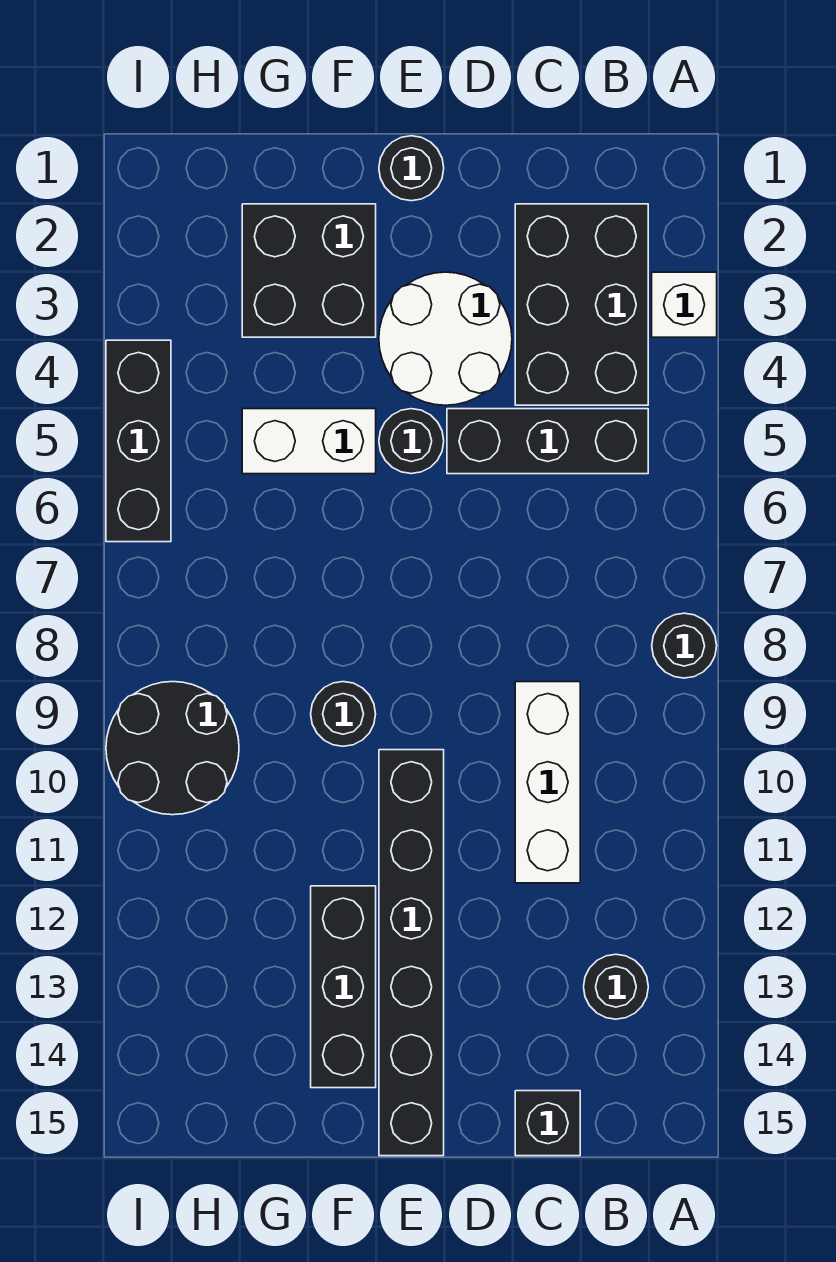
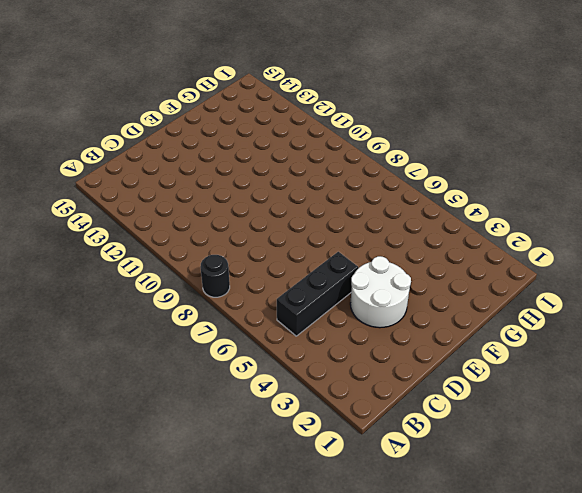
none -> white brick A3 level 1
none -> black brick B2:C4 level 1
none -> black round brick B13 level 1

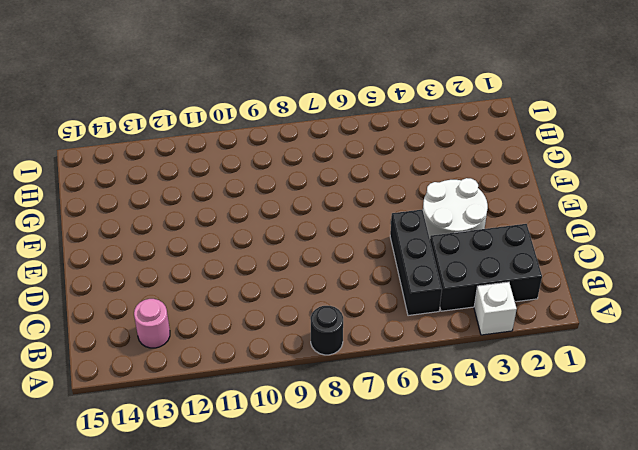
pink round brick B13 level 1 -> black round brick B13 level 1
none -> white brick C9:C11 level 1
none -> black brick C15 level 1
none -> black round brick E1 level 1

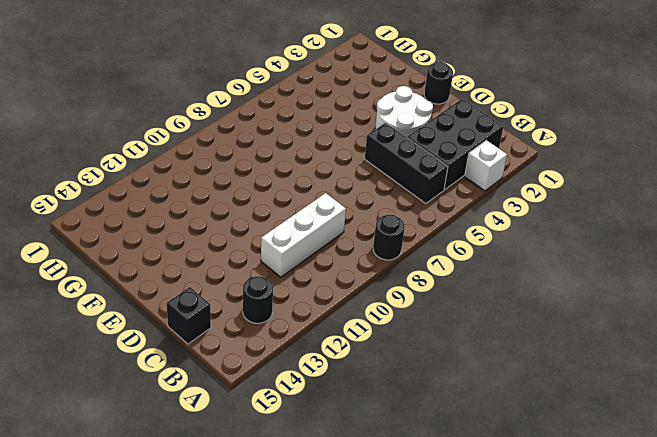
none -> black round brick E5 level 1
none -> black brick E10:E15 level 1
none -> black brick F2:G3 level 1

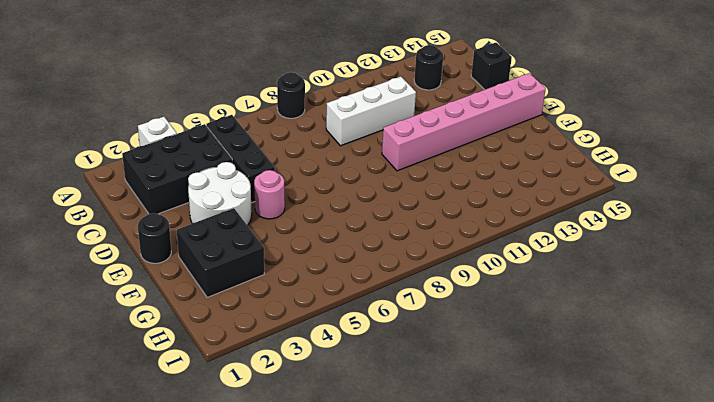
pink round brick E5 level 1 -> black round brick E5 level 1
pink brick E10:E15 level 1 -> black brick E10:E15 level 1
none -> white brick F5:G5 level 1
none -> black round brick F9 level 1
none -> black brick F12:F14 level 1

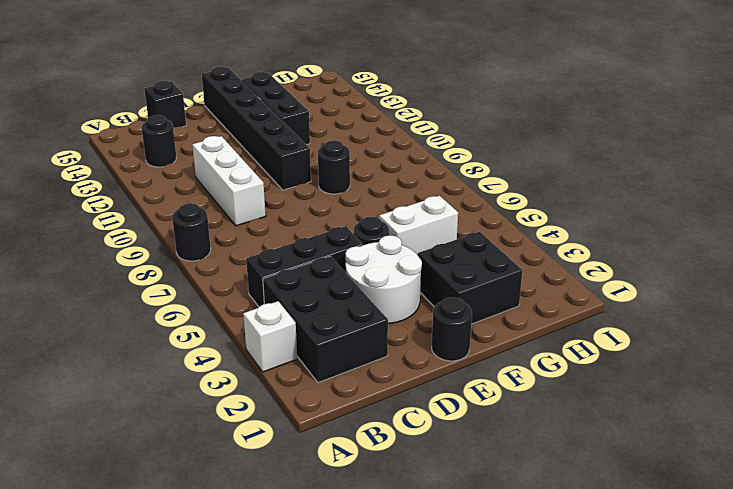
none -> black round brick H9:I10 level 1
none -> black brick I4:I6 level 1

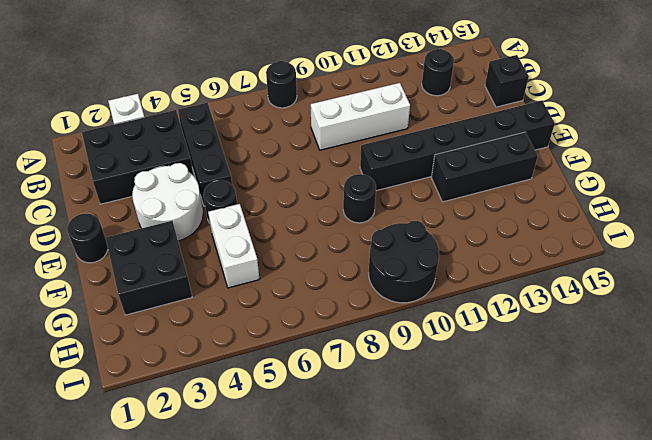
none -> black brick I4:I6 level 1

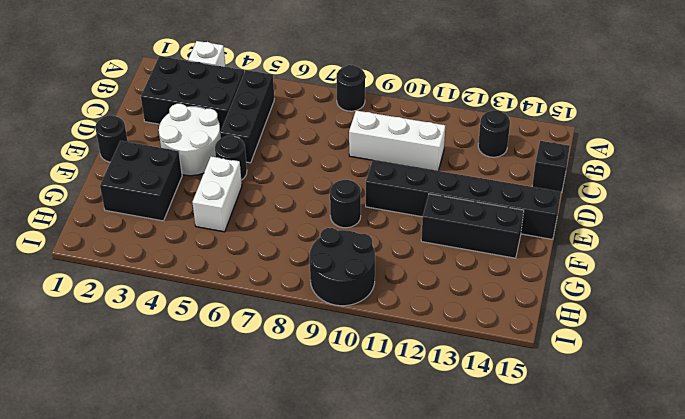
none -> black brick I4:I6 level 1

